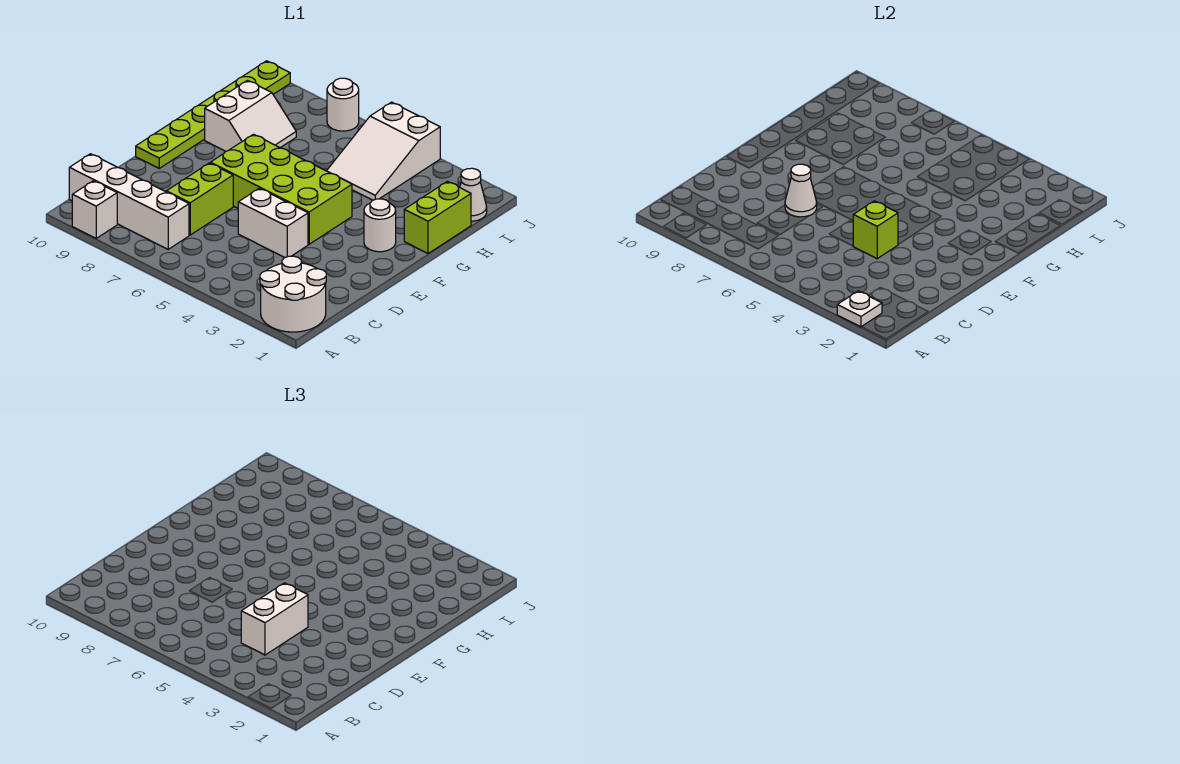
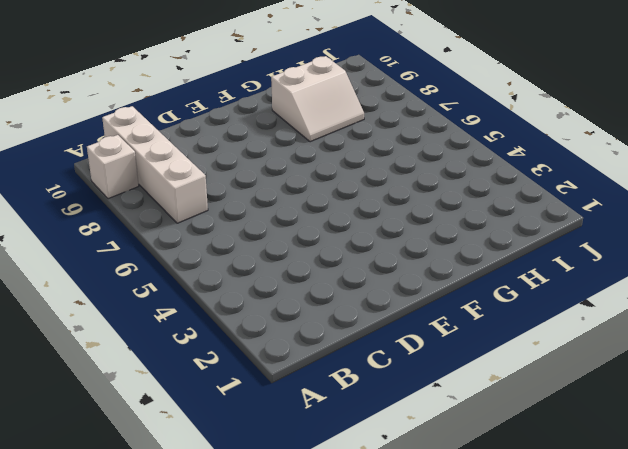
none -> white round brick A1:B2 level 1
none -> lime brick C7:D7 level 1
none -> white brick D4:D5 level 1

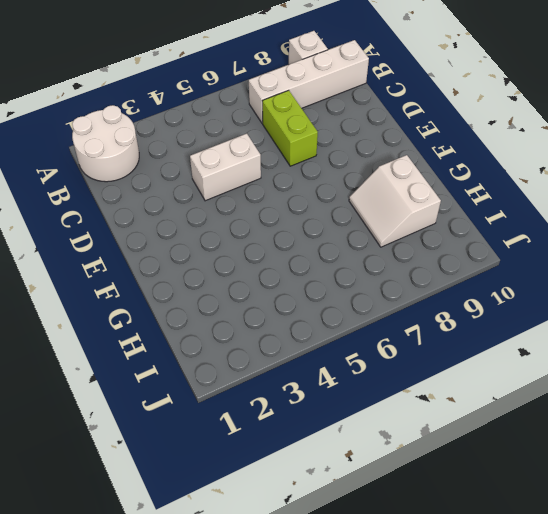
none -> lime brick E4:F7 level 1
none -> lime plate E10:J10 level 1
none -> white round brick F2 level 1

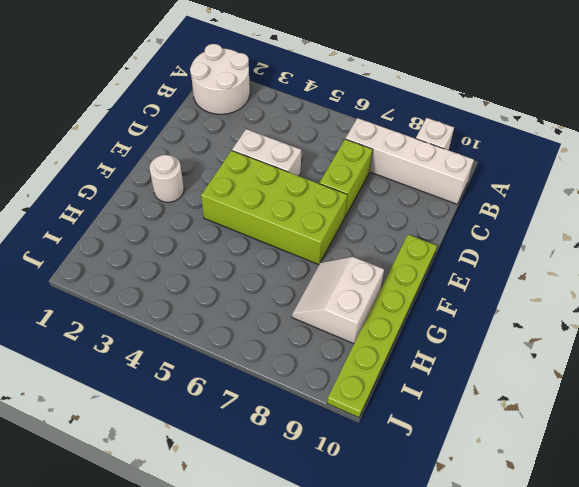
none -> lime brick G1:H1 level 1
none -> white slope H4:J5 level 1 top J
none -> white cone I1 level 1

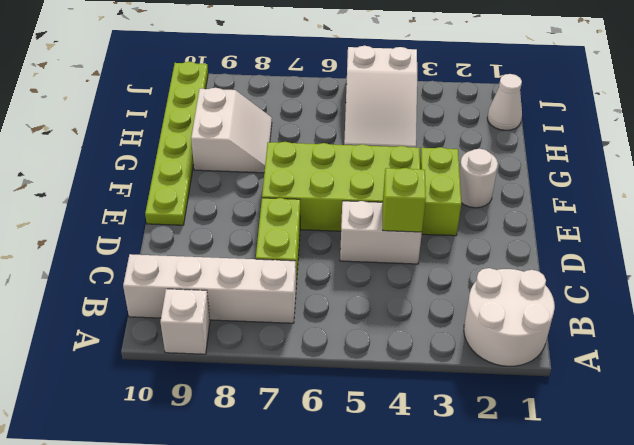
lime brick E3:F3 level 1 -> lime brick G1:H1 level 1
none -> white round brick J7 level 1
none -> white plate A2 level 2
none -> white cone D7 level 2

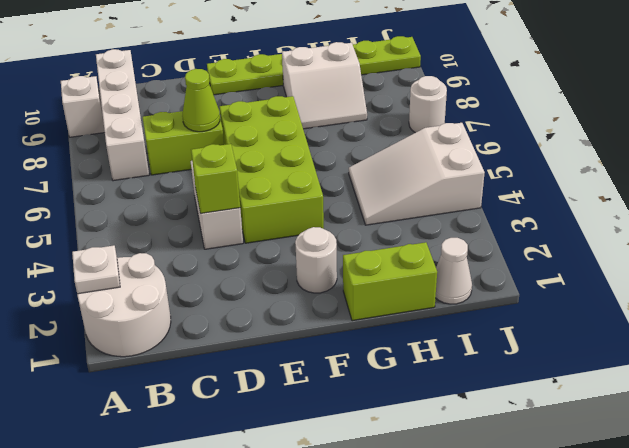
lime cone D7 level 2 -> white cone D7 level 2
none -> white brick C4:D4 level 3

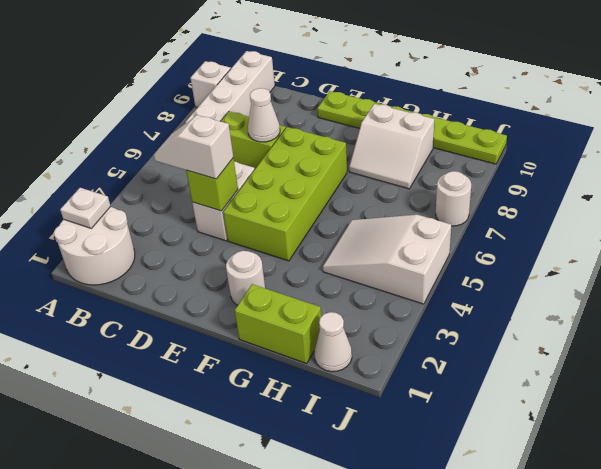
white slope C4:D4 level 3 top D -> white brick C4:D4 level 3

